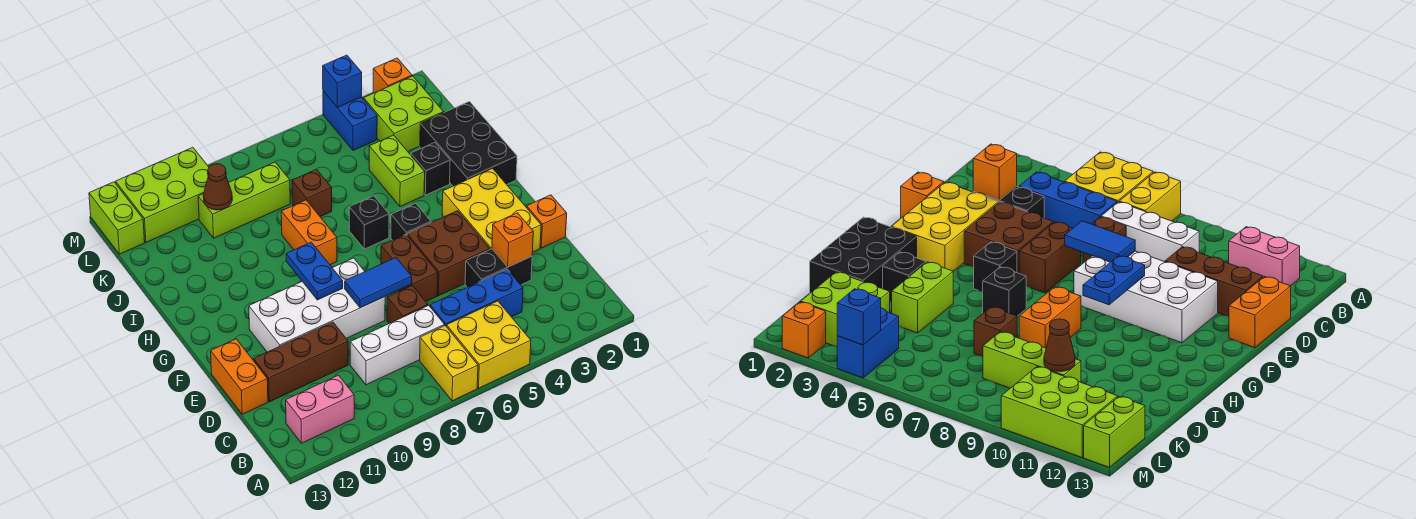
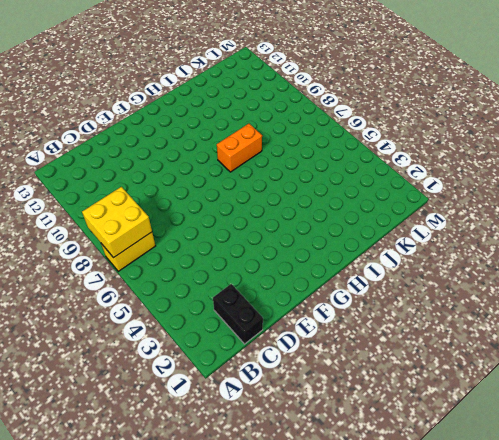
yellow brick A7:B8 level 2 -> yellow brick A5:B6 level 1
black brick C1:C2 level 1 -> black brick D3:D4 level 1
none -> pink brick B11:B12 level 1
none -> blue brick C4:C6 level 1
none -> white brick C7:C9 level 1
none -> brown brick D7 level 1

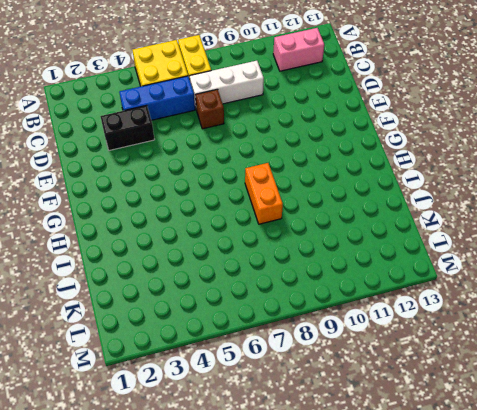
none -> brown brick D10:D12 level 1
none -> orange brick D13:E13 level 1
none -> orange brick E1 level 1
none -> yellow brick E2:G3 level 1

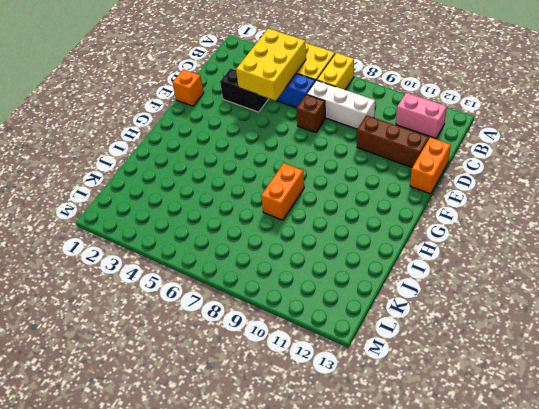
yellow brick B4:D5 level 2 -> yellow brick E2:G3 level 1
none -> brown brick E4:F5 level 1
none -> brown brick E6:F6 level 1
none -> white brick E8:F11 level 1
none -> black brick G5 level 1

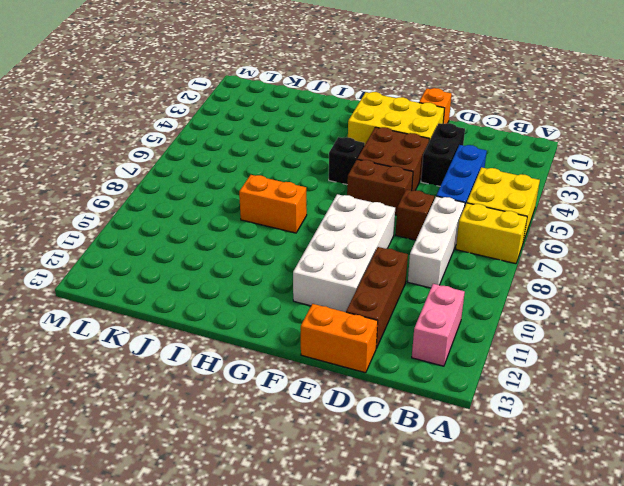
none -> black brick H1:J2 level 1
none -> black brick H6 level 1
none -> black brick I3 level 1
none -> lime brick I4:J4 level 1

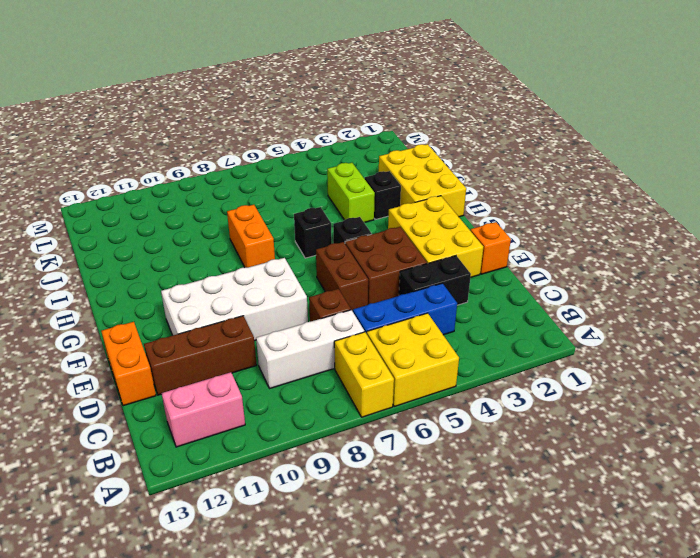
yellow brick H1:J2 level 1 -> black brick H1:J2 level 1
none -> brown brick J7 level 1
none -> lime brick K2:L3 level 1
none -> lime brick K8:K10 level 1
none -> blue brick L4:M4 level 1

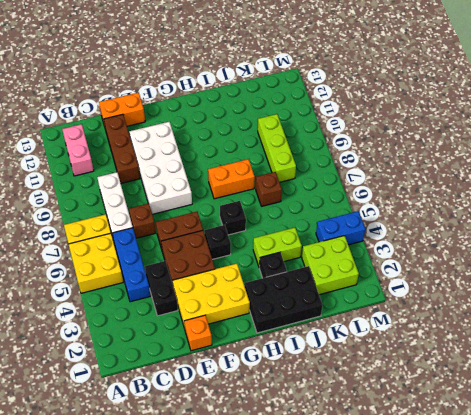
none -> lime brick L10:M12 level 1
none -> lime brick L13:M13 level 1
none -> orange brick M2 level 1
none -> orange brick D3 level 2

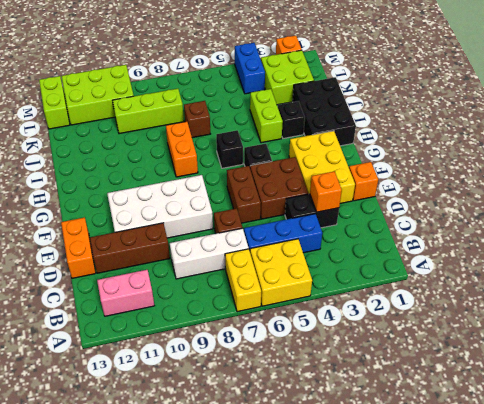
none -> blue tile E7:E8 level 2
none -> blue plate F9:G9 level 2
none -> brown cone K10 level 2
none -> blue brick M4 level 2

